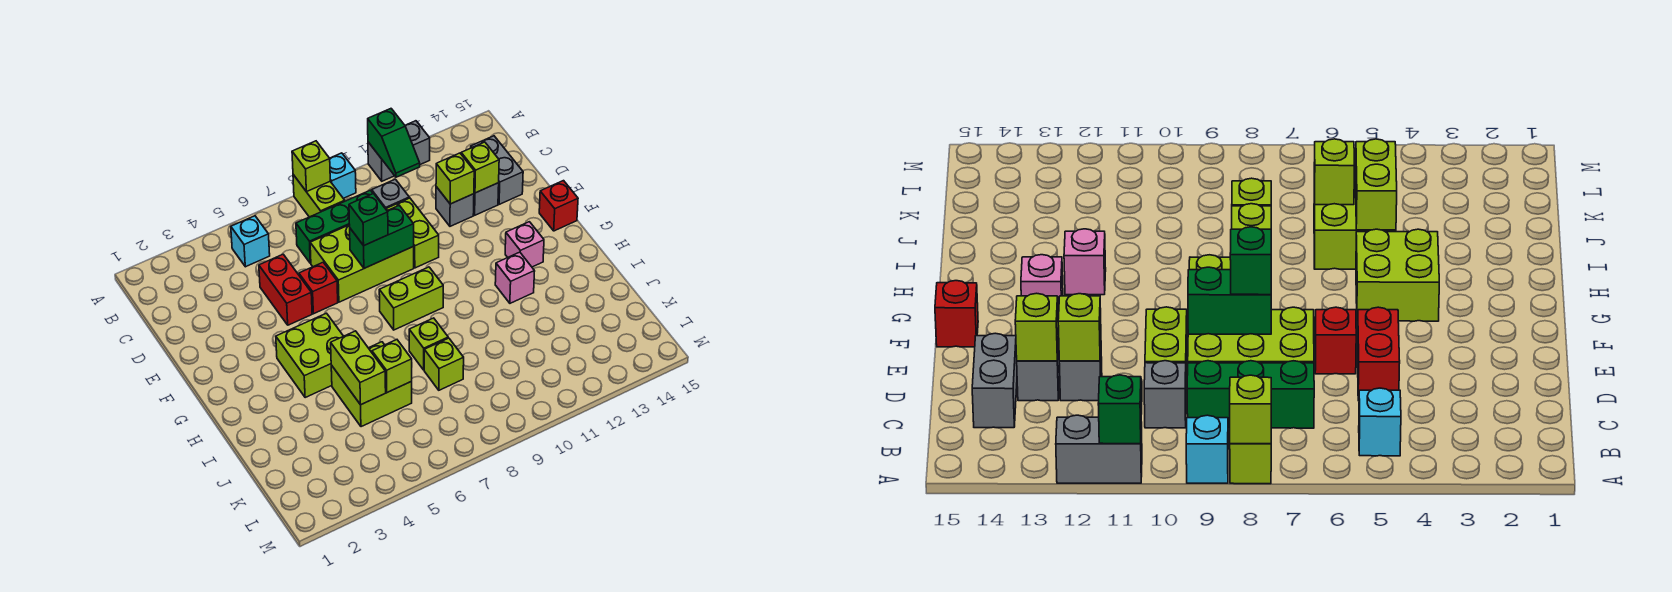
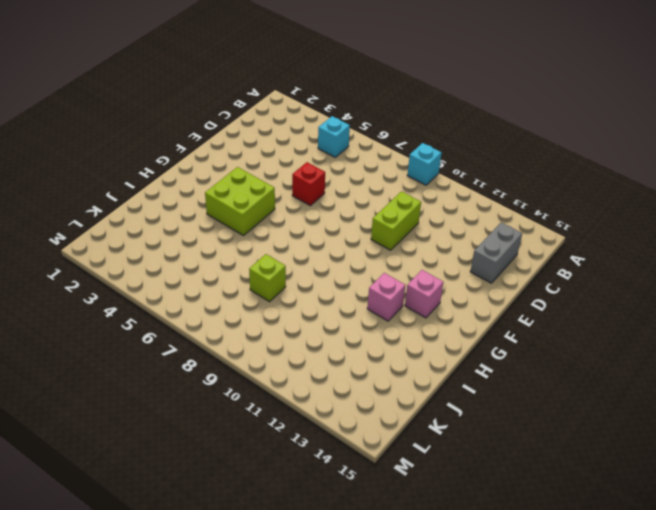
none -> lime brick A8:B8 level 1
none -> grey brick A11:A12 level 1
none -> green brick C7:C9 level 1

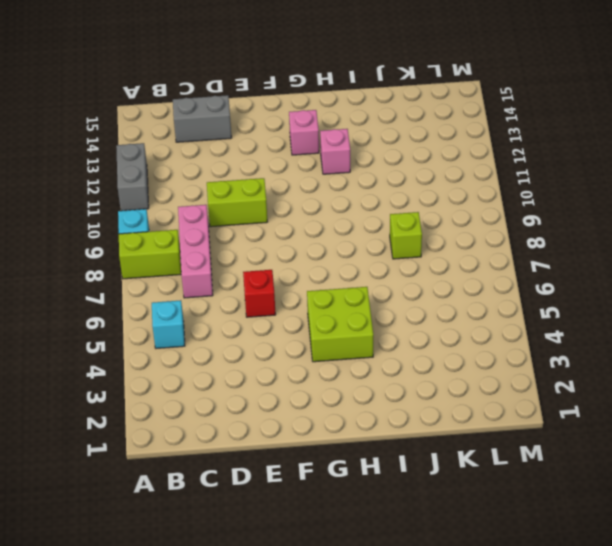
pink brick C7:C9 level 1 -> green brick C7:C9 level 1
none -> grey brick C10 level 1
none -> red brick D5:E5 level 1
none -> lime brick D7:E9 level 1

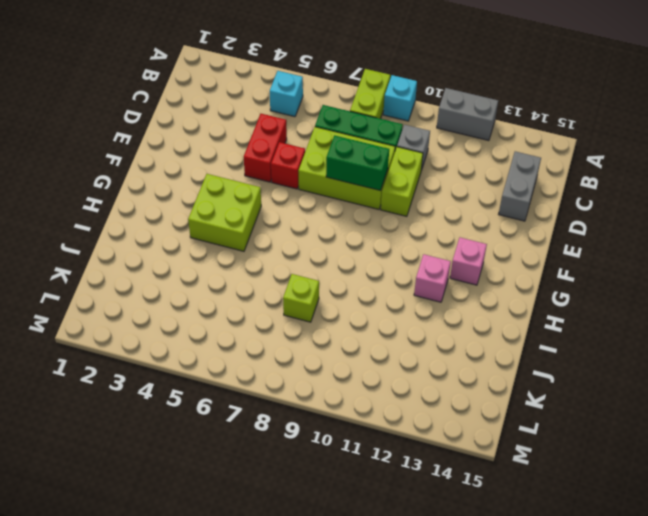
none -> grey brick D12 level 1
none -> grey brick D13 level 1
none -> red brick F15 level 1

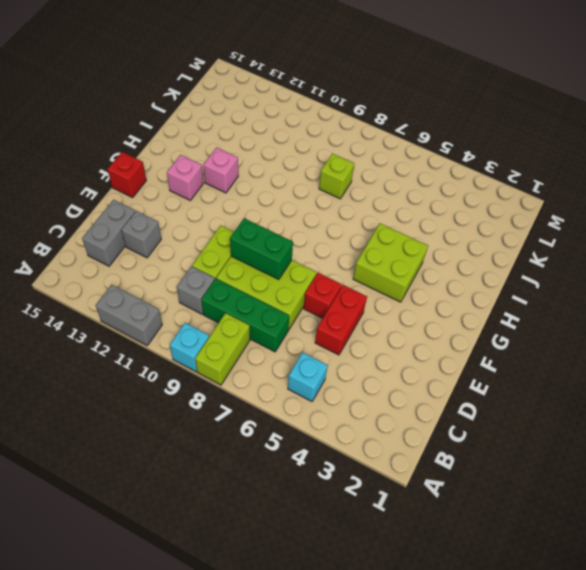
none -> grey brick D12 level 1
none -> lime brick G8:G9 level 1
none -> lime brick I5:J6 level 1

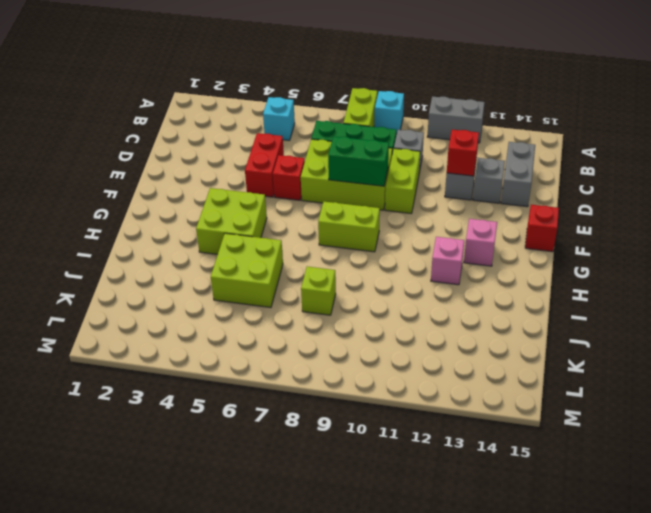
red brick D12 level 2 -> lime brick D12 level 2
none -> lime brick I8 level 1
none -> lime brick A8 level 2
none -> green slope A11:B11 level 2 top A

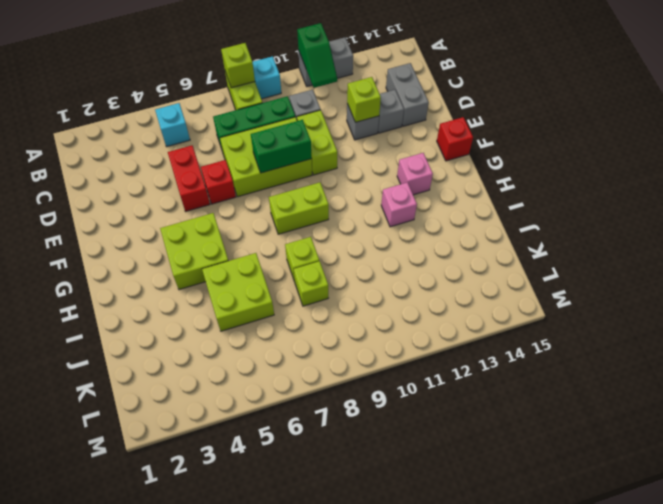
none -> lime brick D13 level 2
none -> lime brick I5:J5 level 2
none -> lime brick J6 level 2

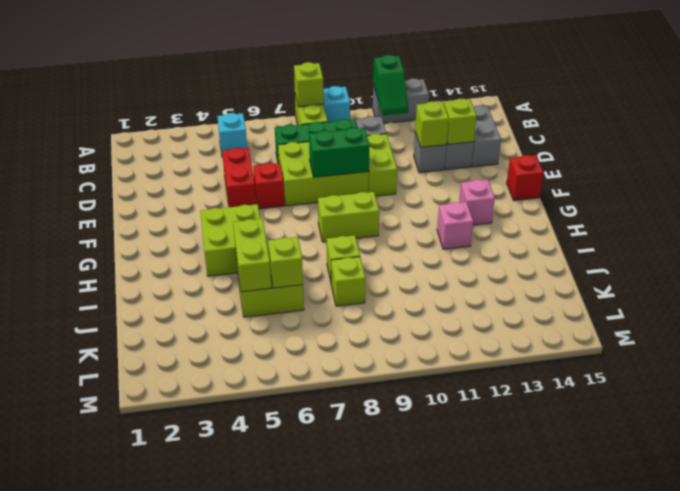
none -> green brick E8 level 3

